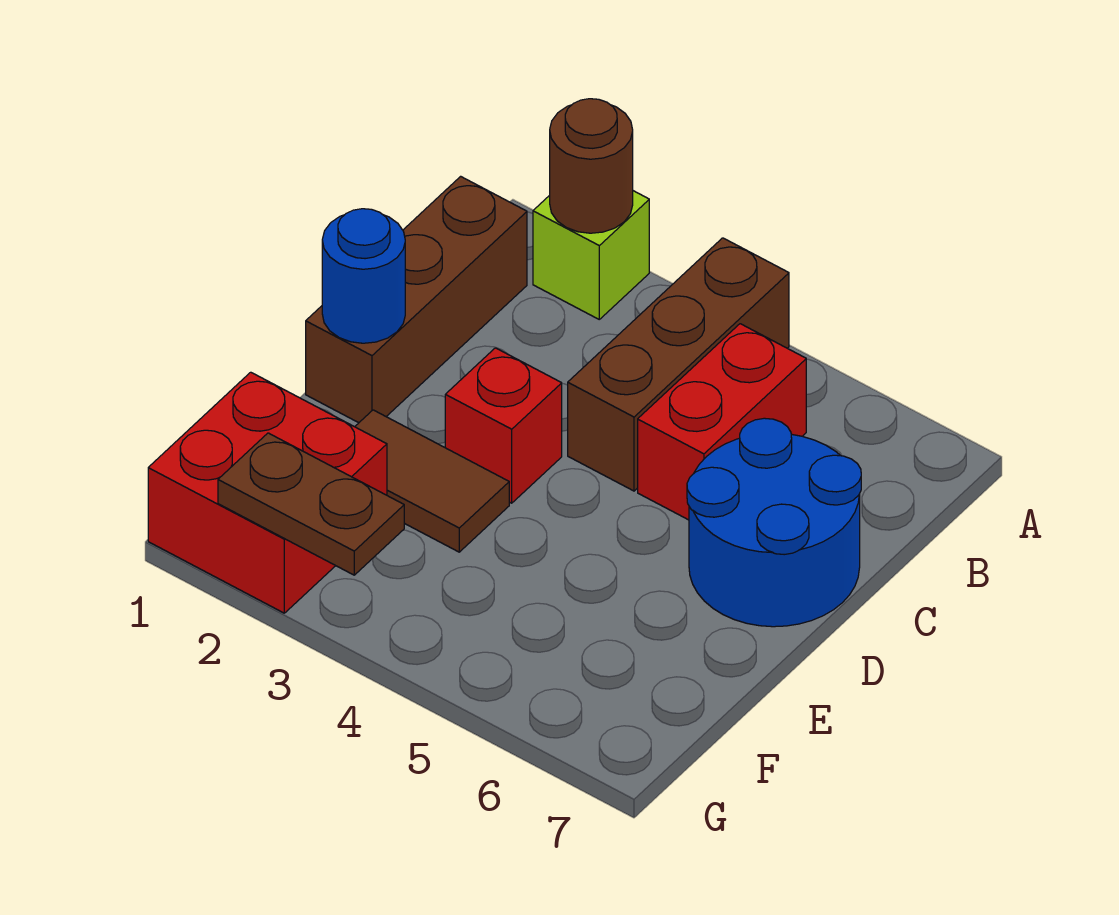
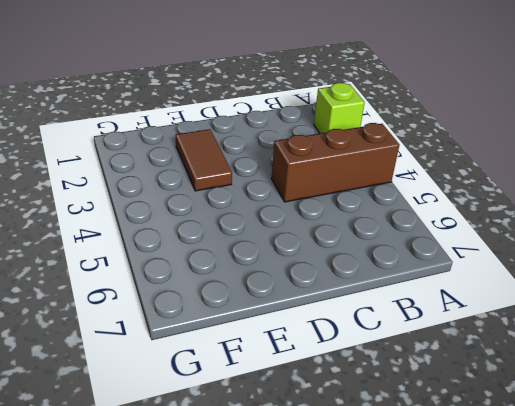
none -> brown brick B1:D1 level 1
none -> red brick B5:C5 level 1

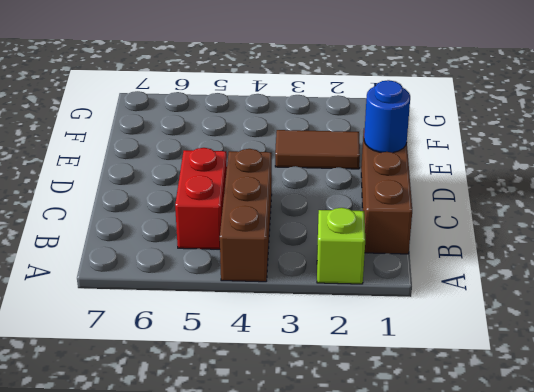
none -> blue round brick C6:D7 level 1
none -> red brick D3 level 1

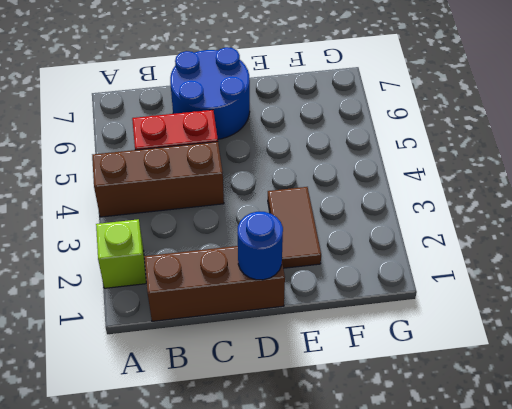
none -> red brick D3 level 1
none -> red brick F1:G2 level 1

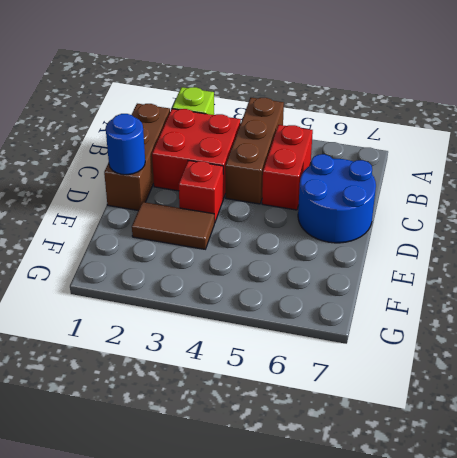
red brick B2:C3 level 1 -> red brick F1:G2 level 1
none -> brown round brick A2 level 2
none -> brown plate G2:G3 level 2

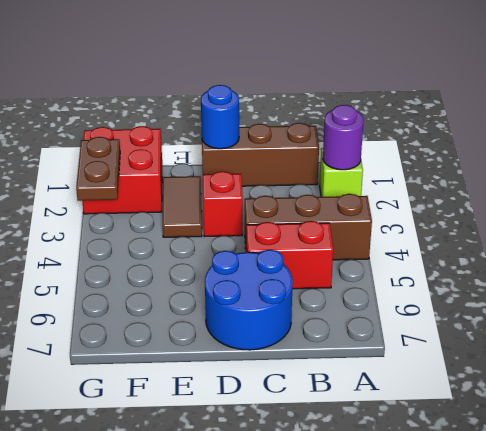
purple round brick A2 level 2 -> brown round brick A2 level 2

